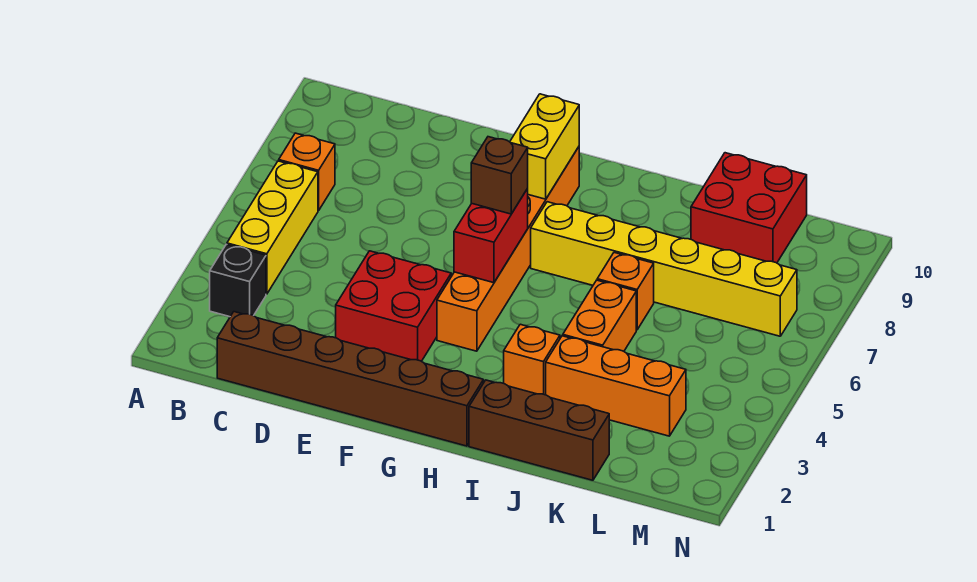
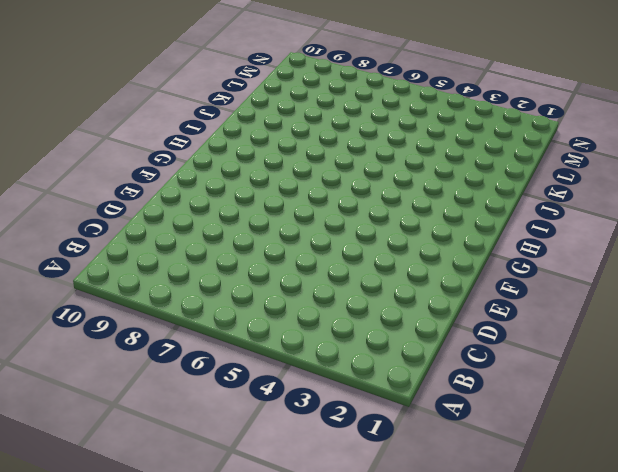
none -> black brick B3 level 1
none -> yellow brick B4:B6 level 1
none -> orange brick B7 level 1

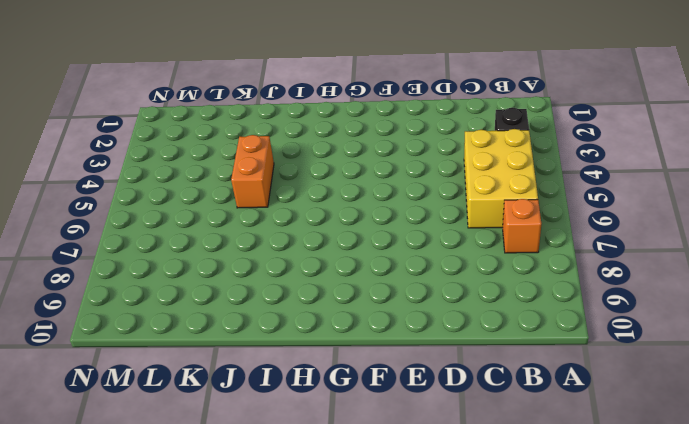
yellow brick B4:C6 level 1 -> yellow brick B4:B6 level 1
none -> brown brick C1:H1 level 1
none -> red brick E3:F4 level 1
none -> orange brick G4:G9 level 1

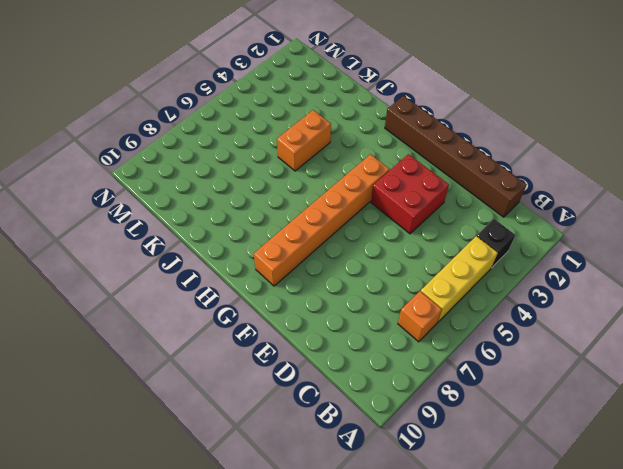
none -> yellow brick H7:M7 level 1
none -> brown brick I1:K1 level 1
none -> orange brick I3 level 1

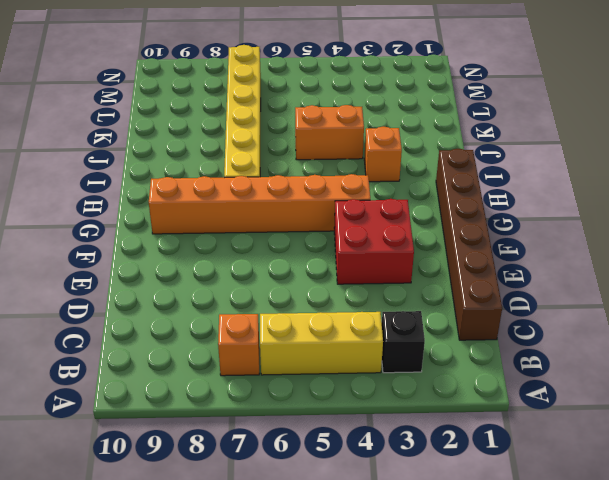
none -> brown brick I1:K1 level 1
none -> orange brick J3:L3 level 1
none -> orange brick J6 level 1

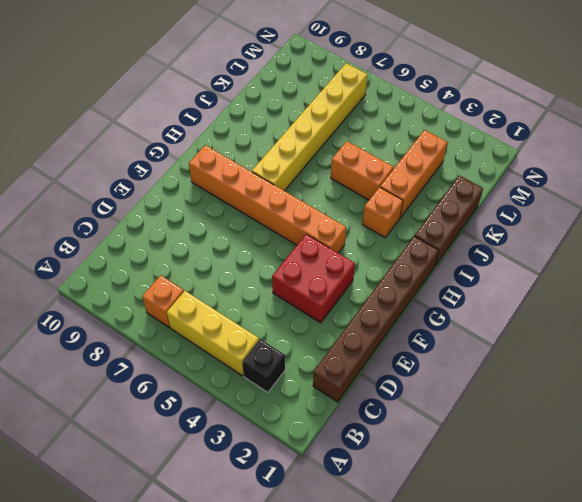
none -> orange brick J6 level 1
none -> red brick K9:L10 level 1
none -> red brick G5:G6 level 2

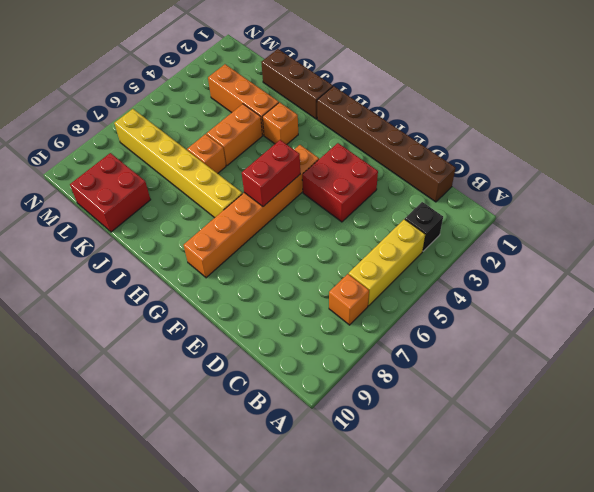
none -> yellow brick G8:G9 level 2
none -> brown brick G6 level 3

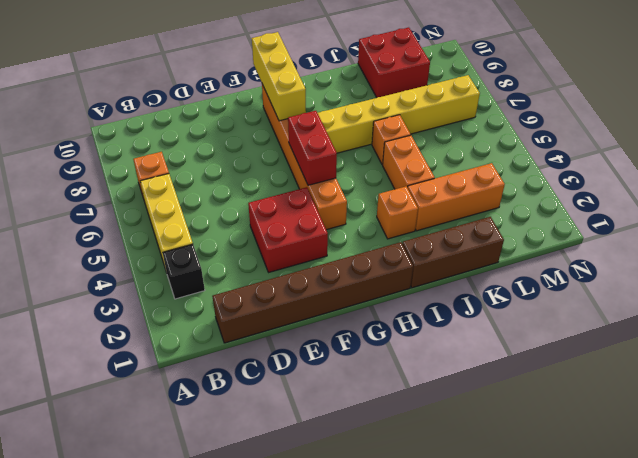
yellow brick G8:G10 level 2 -> yellow brick G8:G9 level 2
none -> brown brick G6 level 3

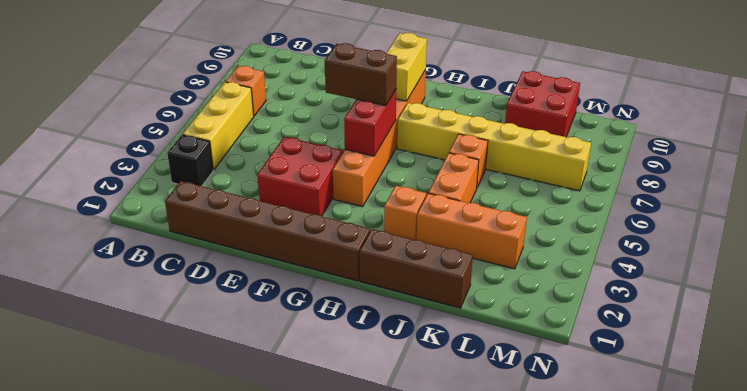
brown brick F6:G6 level 3 -> brown brick G6 level 3

